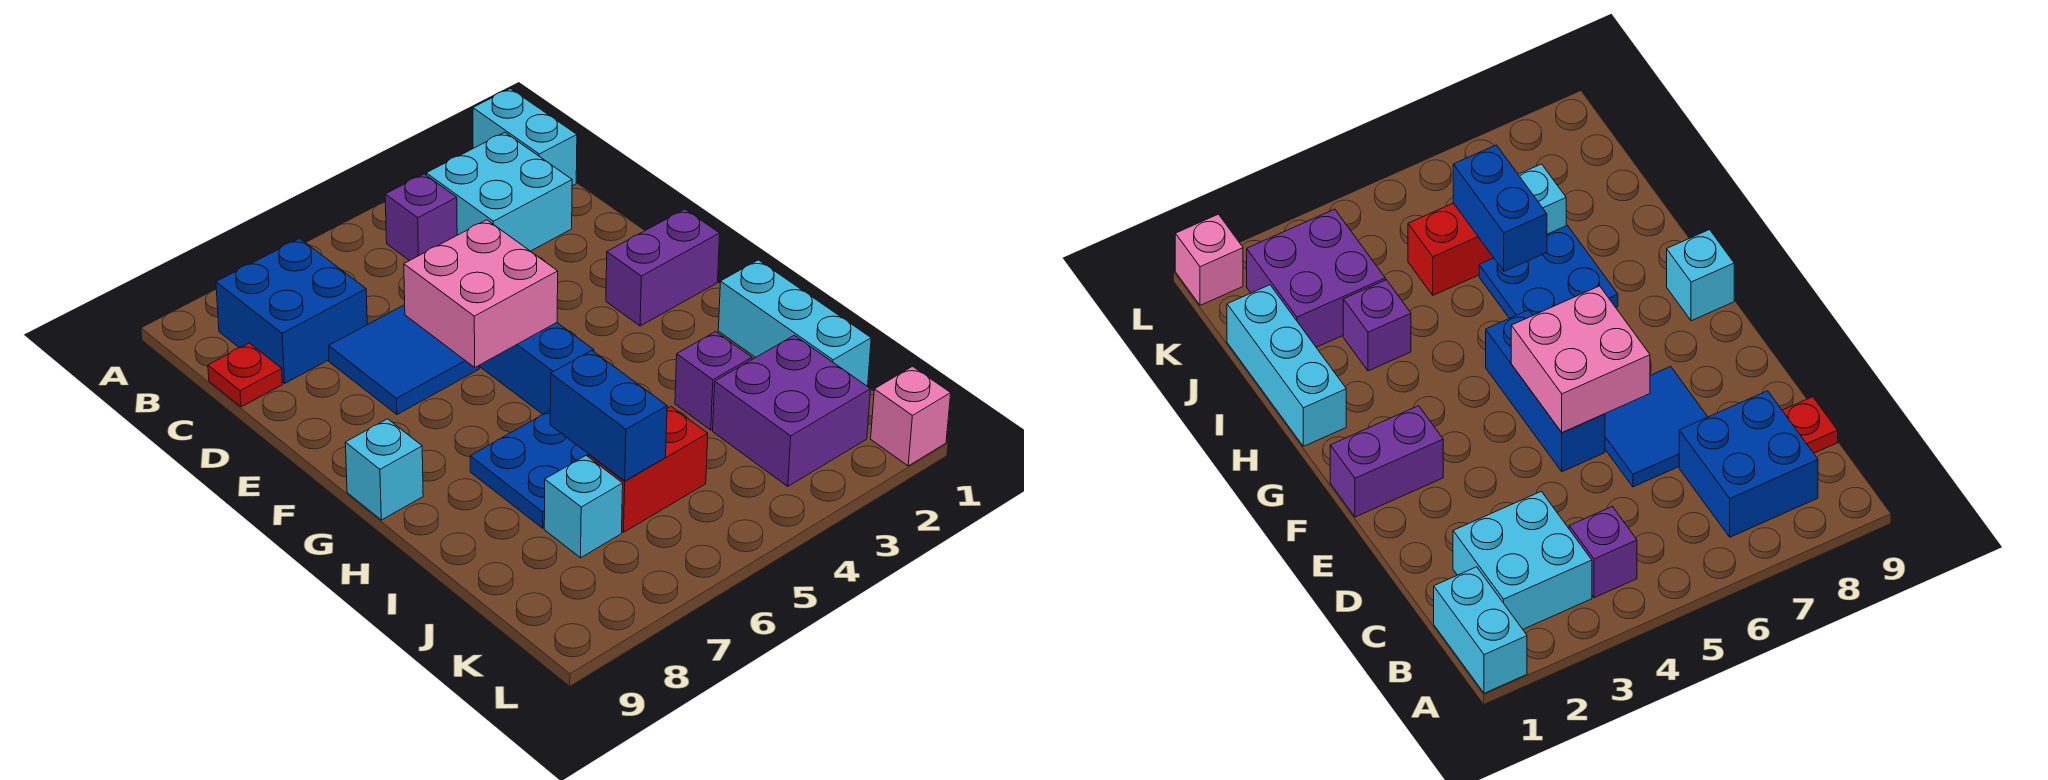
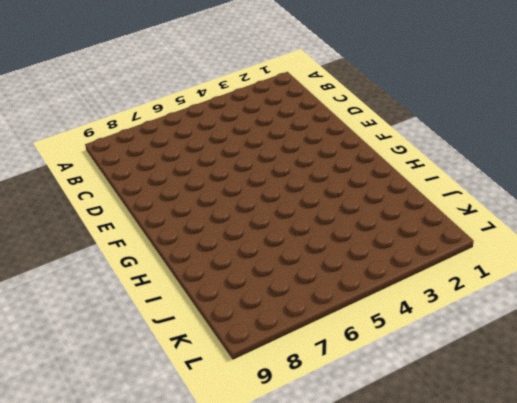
none -> cyan brick A1:B1 level 1
none -> cyan brick B2:C3 level 1
none -> purple brick B4 level 1

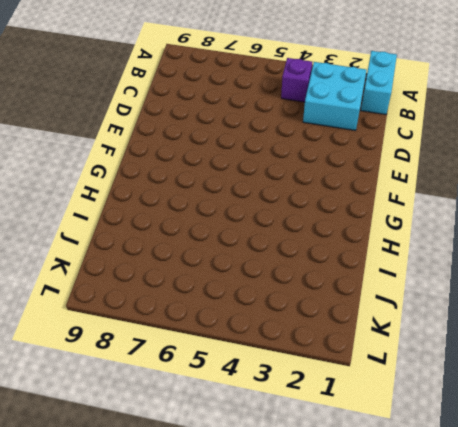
none -> blue brick B7:C8 level 1
none -> red plate C9 level 1
none -> blue tile D6:E7 level 1

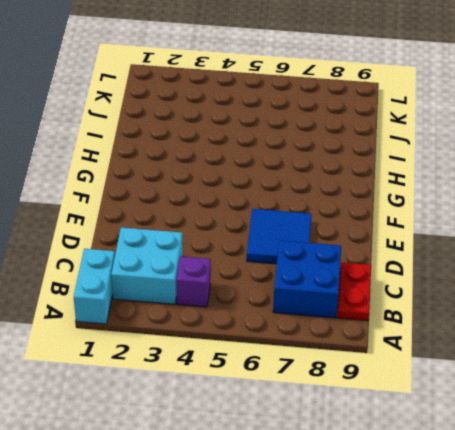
red plate B9:C9 level 1 -> red plate C9 level 1
none -> blue brick E5:G5 level 1
none -> purple brick F1:F2 level 1
none -> cyan brick G9 level 1

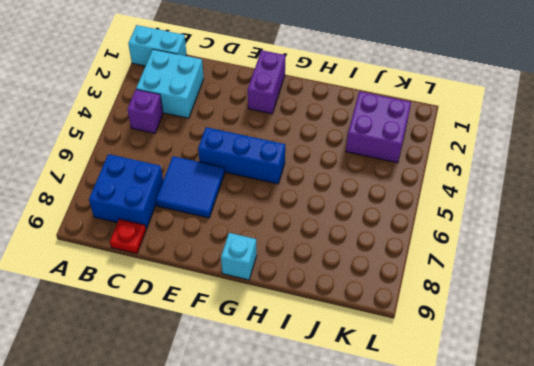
none -> cyan brick H1:J1 level 1
none -> blue plate H6:I7 level 1
none -> purple brick I3 level 1

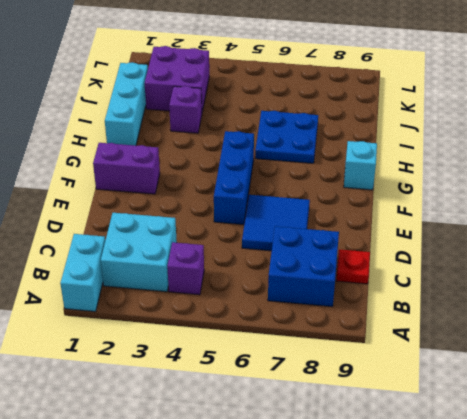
none -> red brick J5:J6 level 1
none -> cyan brick J7 level 1
none -> pink brick L1 level 1

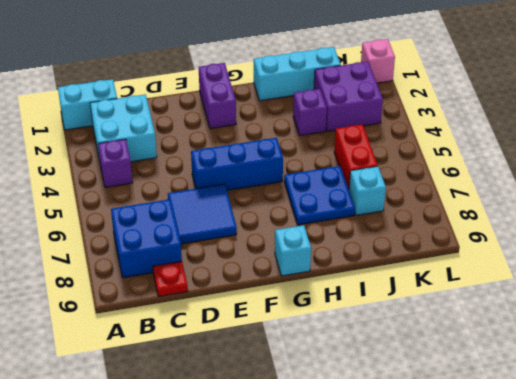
none -> pink brick E5:F6 level 2
none -> blue brick I6:J6 level 2

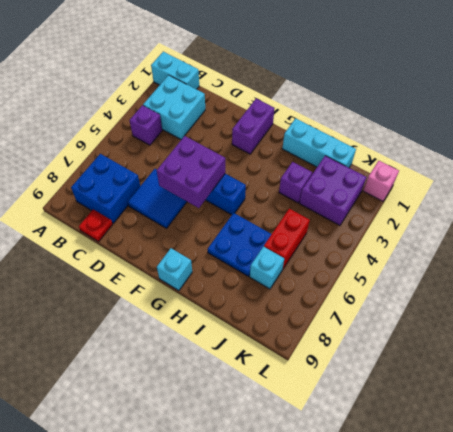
purple brick E5:F6 level 2 -> pink brick E5:F6 level 2
none -> blue brick I6:J6 level 2

